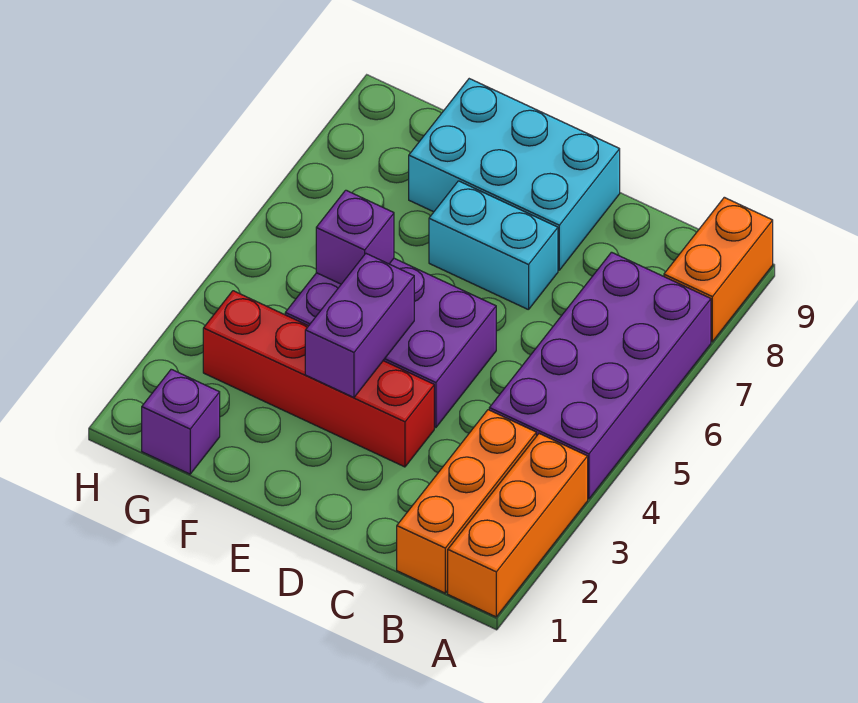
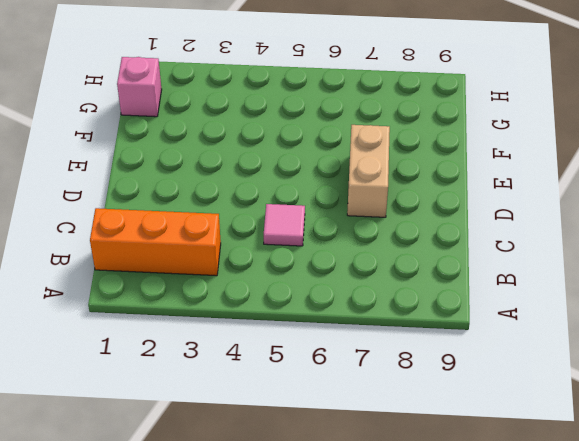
pink tile C5 level 1 -> none
tan brick D7:E7 level 1 -> cyan brick D7:E7 level 1
pink brick G1 level 1 -> purple brick G1 level 1
none -> orange brick A1:A3 level 1
none -> purple brick A4:B7 level 1

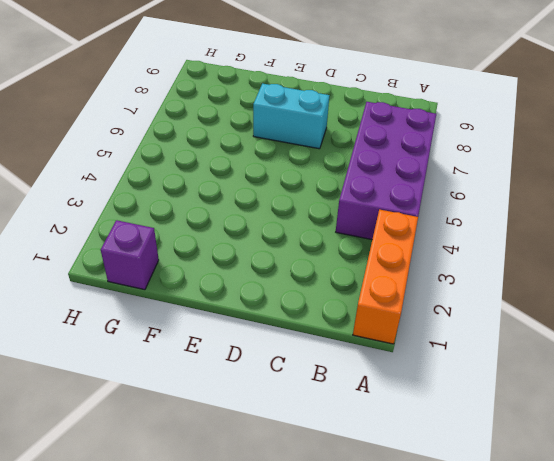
none -> orange brick A8:A9 level 1
none -> orange brick B1:B3 level 1

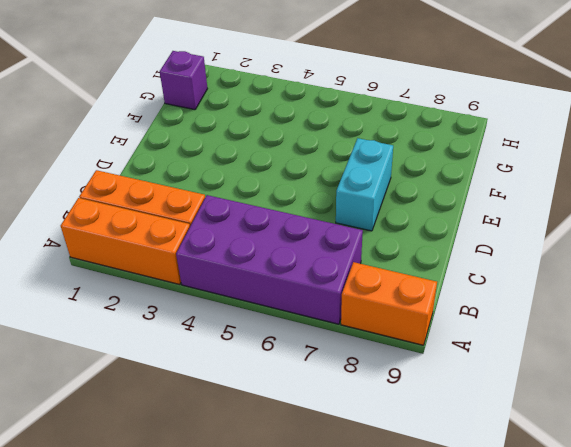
none -> red brick D3:G3 level 1
none -> purple brick D4:F5 level 1

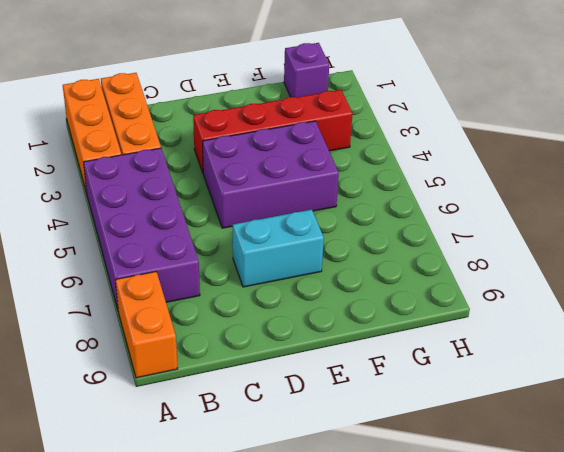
none -> cyan brick D8:F9 level 1
none -> purple brick E3:E4 level 2

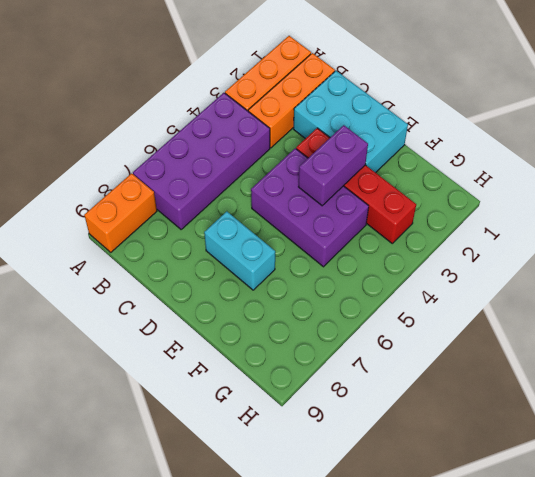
cyan brick C1:E2 level 1 -> cyan brick D8:F9 level 1
none -> purple brick G1 level 1
none -> purple brick F5 level 2

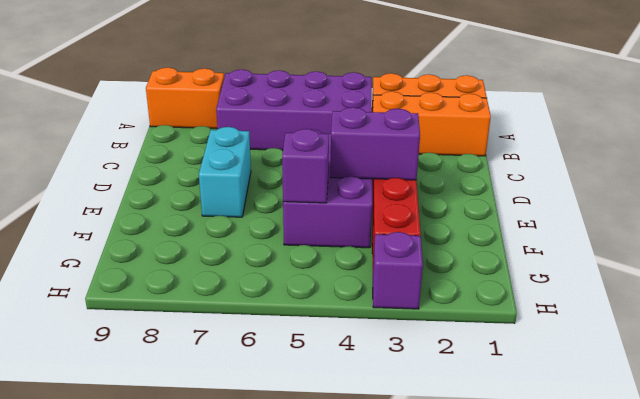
purple brick H3 level 1 -> purple brick G1 level 1
none -> cyan brick D8:F9 level 1

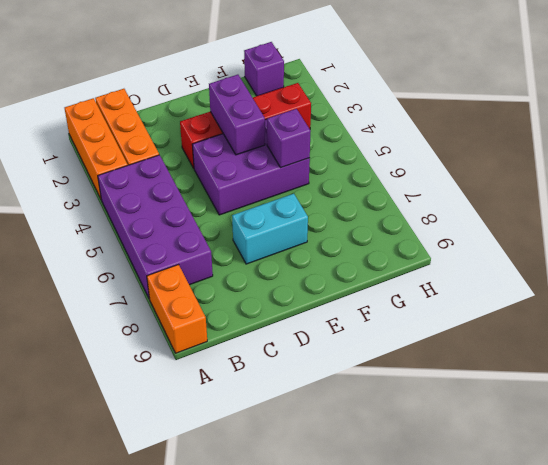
none -> cyan brick D8:F9 level 1

